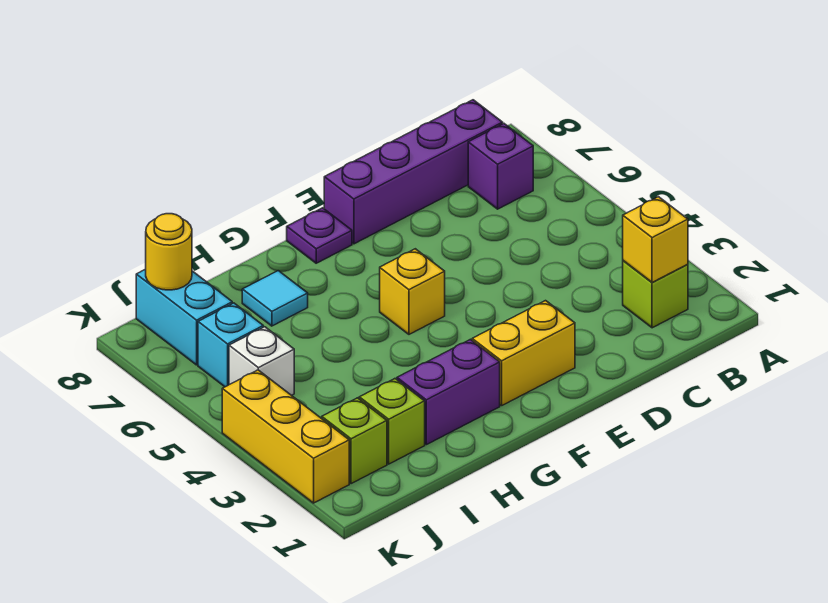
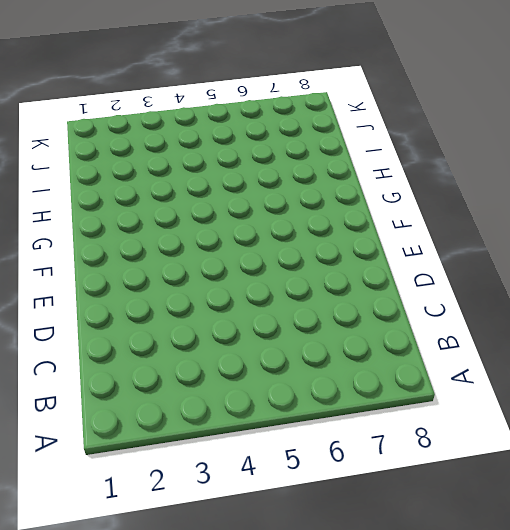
none -> lime brick B2 level 1
none -> purple brick B7 level 1
none -> purple brick B8:E8 level 1

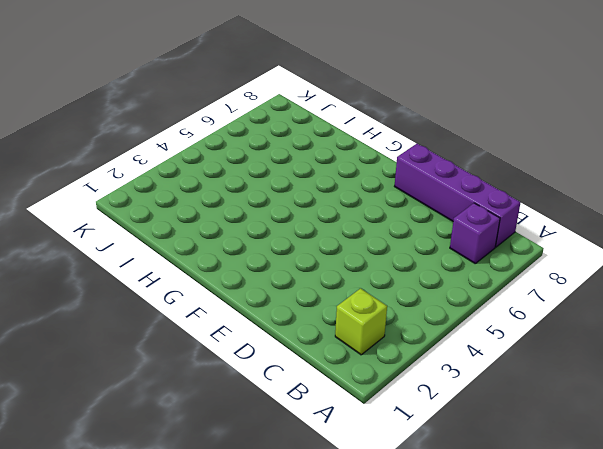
none -> yellow brick E2:F2 level 1
none -> yellow brick F5 level 1
none -> purple plate F8 level 1

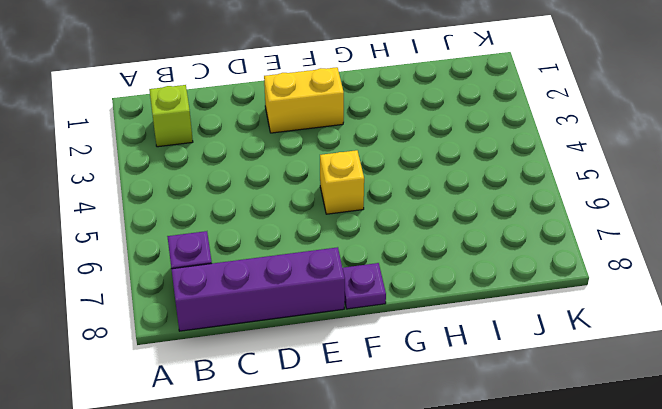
none -> purple brick G2:H2 level 1
none -> cyan tile H7 level 1
none -> lime brick I2 level 1

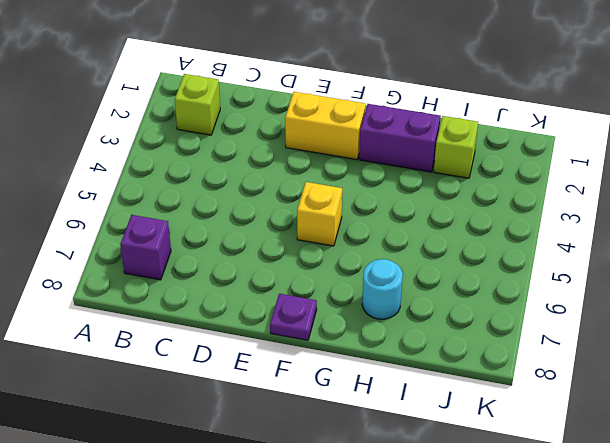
cyan round brick H7 level 1 -> cyan tile H7 level 1
none -> purple brick B8:E8 level 1
none -> lime brick J2 level 1
none -> white brick J5 level 1

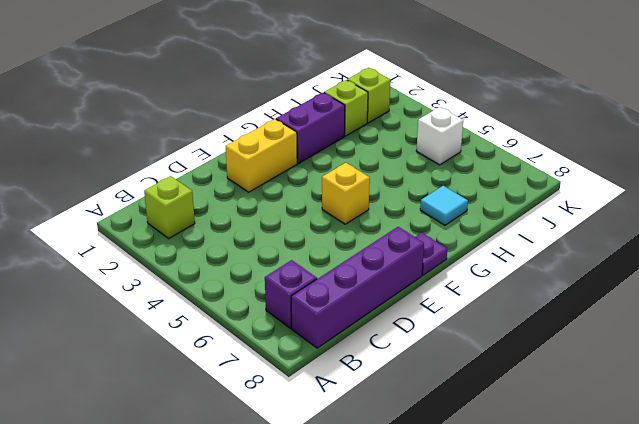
none -> cyan brick J6 level 1
none -> cyan brick J7:J8 level 1
none -> yellow brick K2:K4 level 1

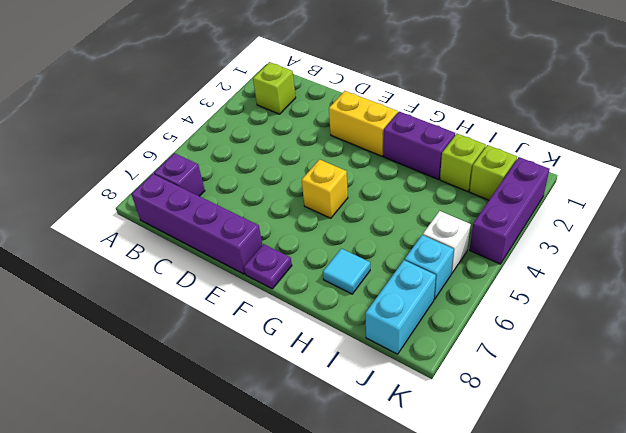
purple brick K2:K4 level 1 -> yellow brick K2:K4 level 1
none -> yellow brick B2 level 2
none -> yellow round brick J8 level 2

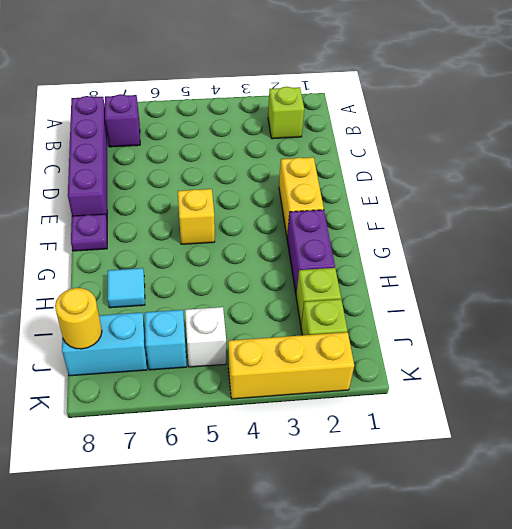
none -> yellow brick B2 level 2

